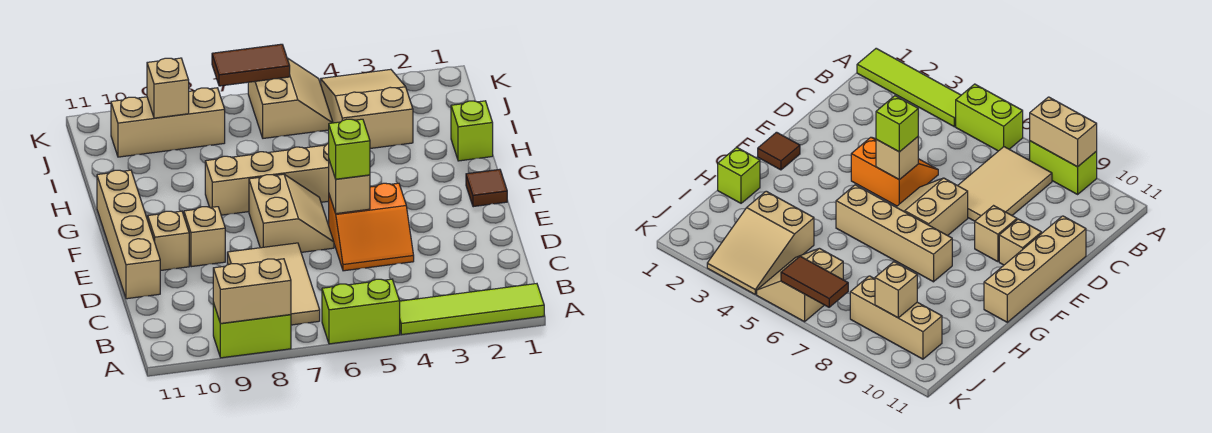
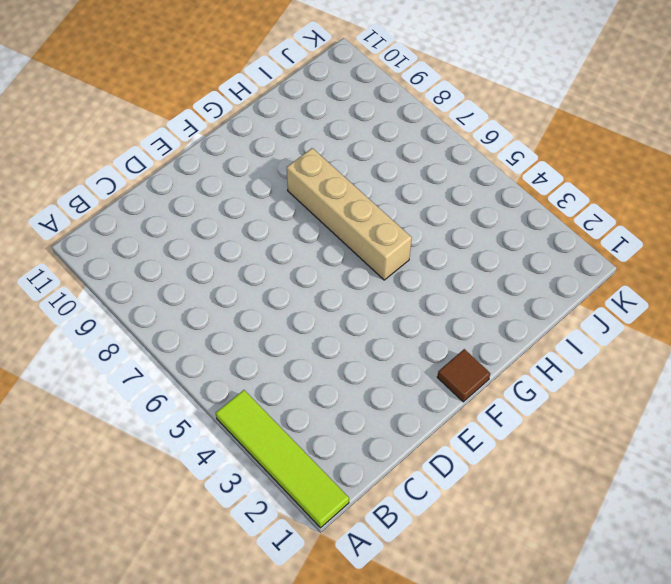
none -> lime brick A5:A6 level 1
none -> lime brick A8:A9 level 1
none -> tan tile B7:D8 level 1

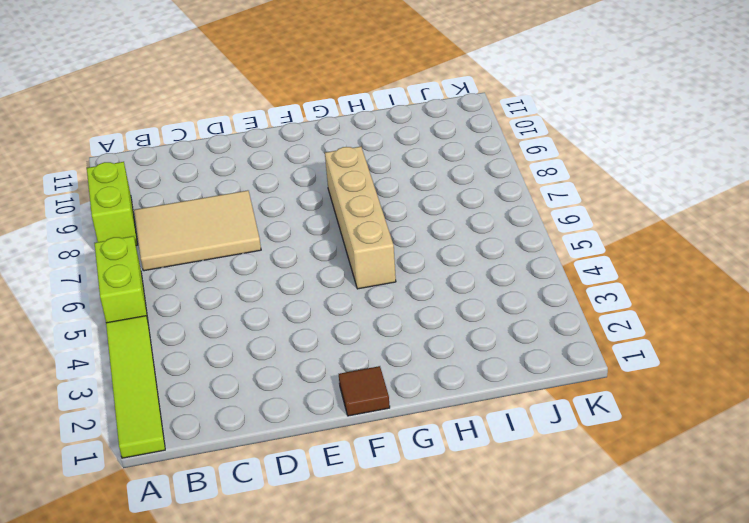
none -> orange slope D4:E5 level 1 top E
none -> tan brick D11:G11 level 1
none -> tan slope E6:F7 level 1 top 7

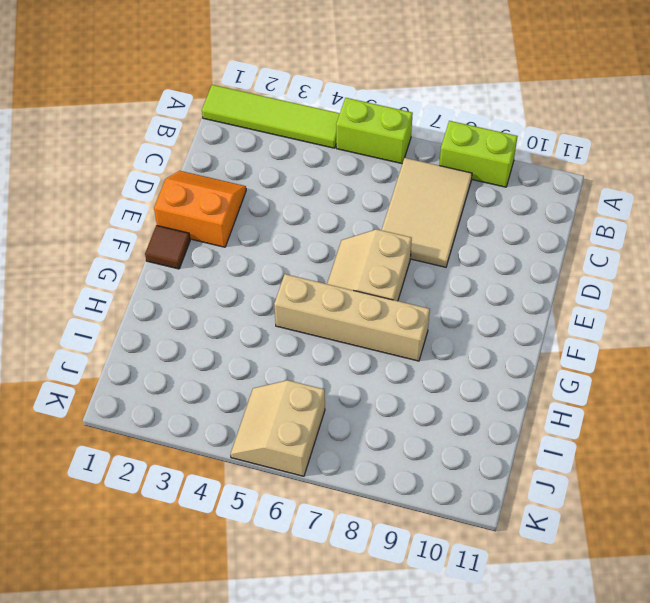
orange slope D1:E2 level 1 top E -> orange slope D4:E5 level 1 top E
none -> tan brick D11:G11 level 1
none -> tan brick E9 level 1
none -> tan brick E10 level 1

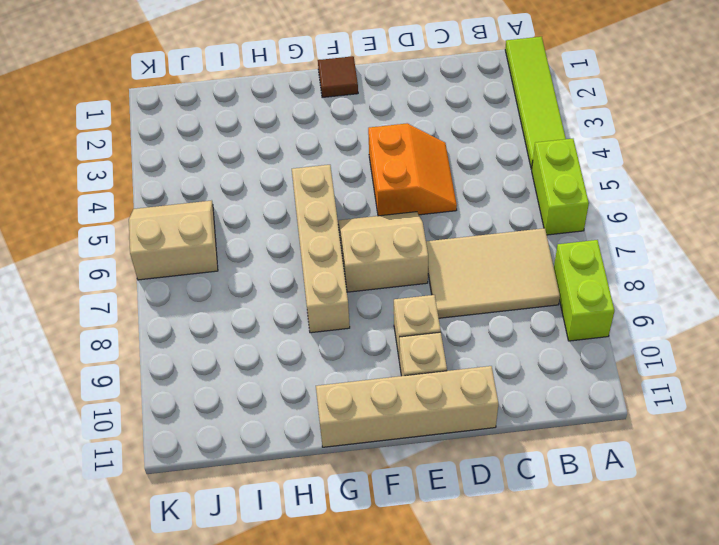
none -> lime brick H1 level 1
none -> tan slope I3:K4 level 1 top I
none -> tan brick J8:J10 level 1

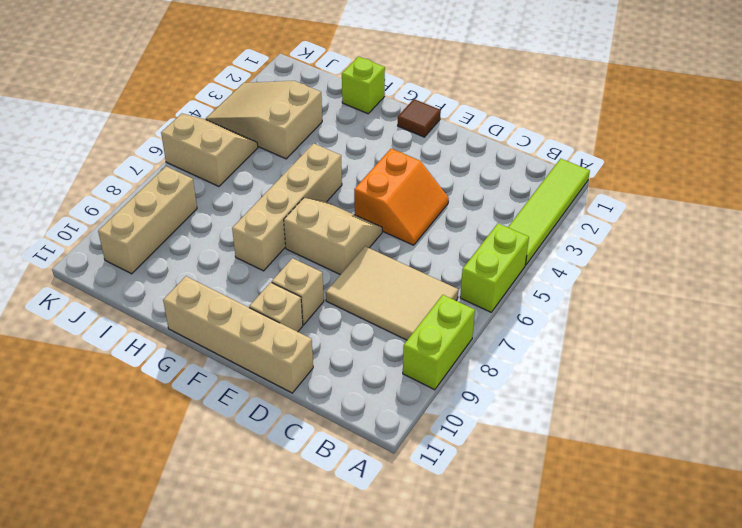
none -> tan brick A8:A9 level 2
none -> tan brick E5 level 2
none -> tan brick J9 level 2

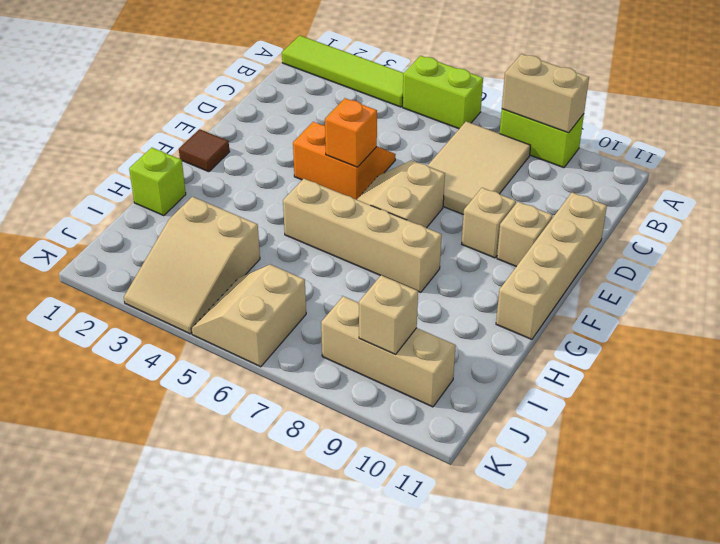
orange brick E5 level 2 -> tan brick E5 level 2
none -> brown tile K6:K7 level 2
none -> lime brick E5 level 3

